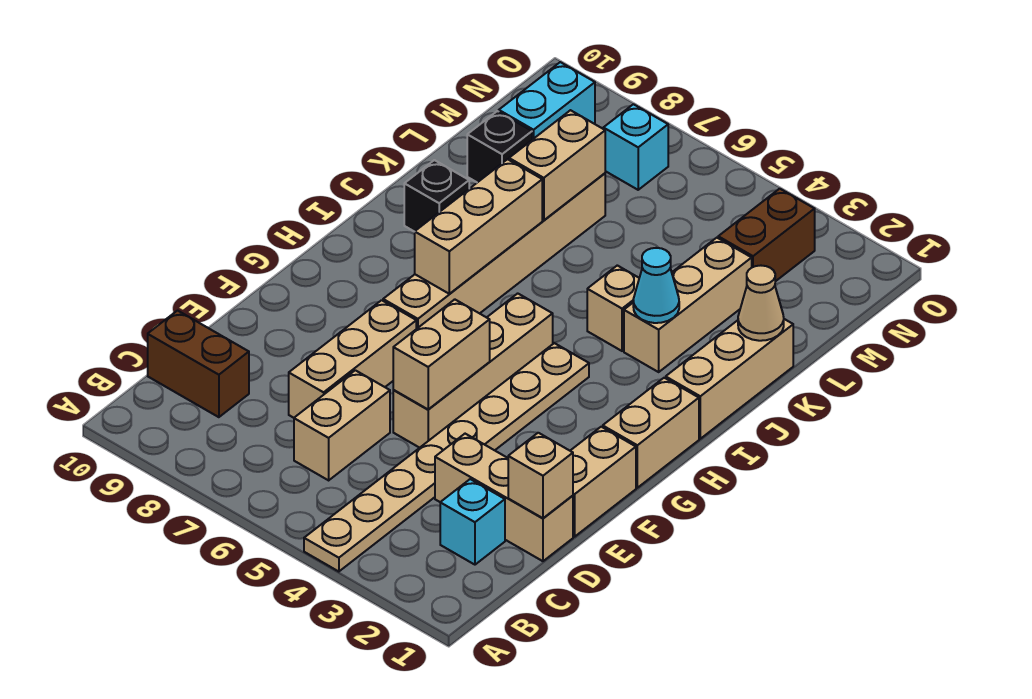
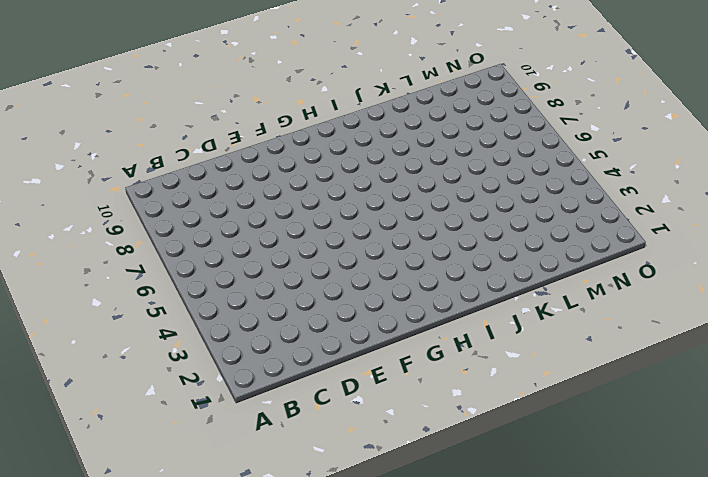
none -> tan plate A4:H4 level 1
none -> cyan brick C2 level 1
none -> tan brick C6:D6 level 1

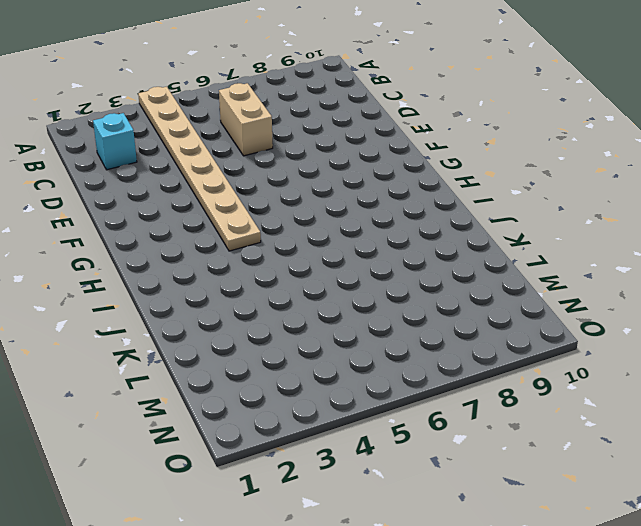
none -> brown brick C9:C10 level 1
none -> tan brick D1:D3 level 1
none -> tan brick D7:F7 level 1

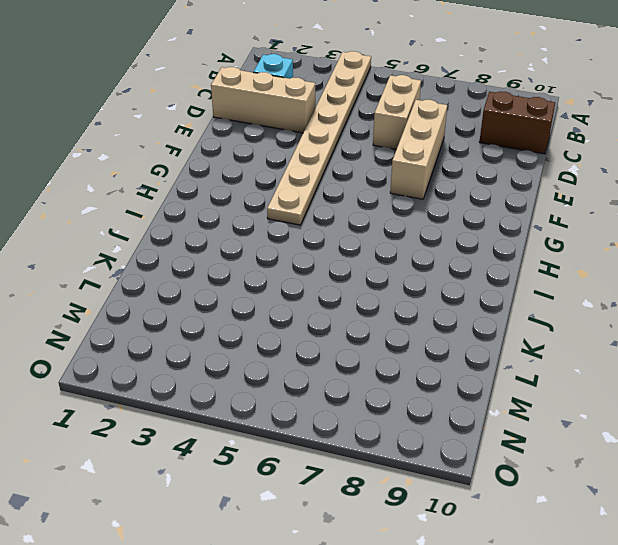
none -> tan brick E1:F1 level 1
none -> tan brick E5:H5 level 1
none -> tan brick G1:H1 level 1

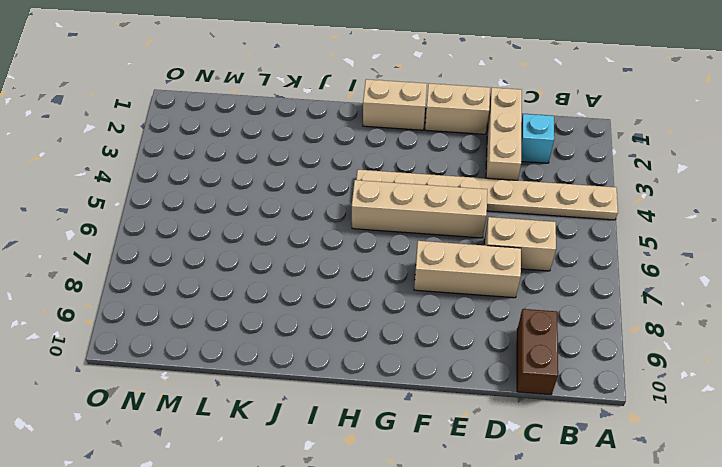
none -> tan brick G7:L7 level 1
none -> tan brick I1:K1 level 1
none -> tan brick J3:L3 level 1

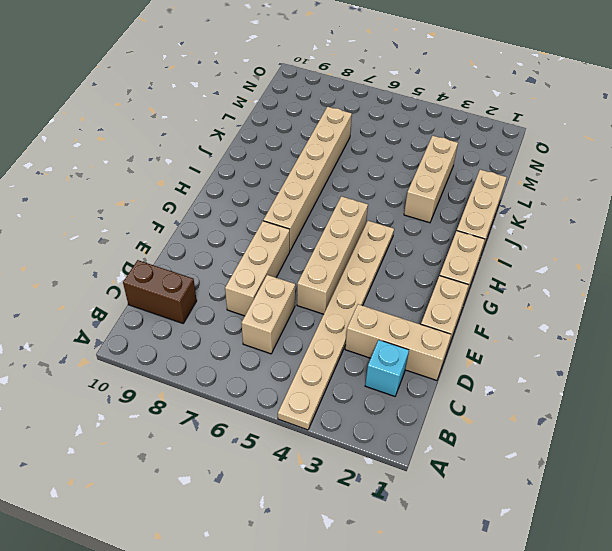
none -> tan brick J4 level 1
none -> black brick J9 level 1
none -> black brick L9 level 1

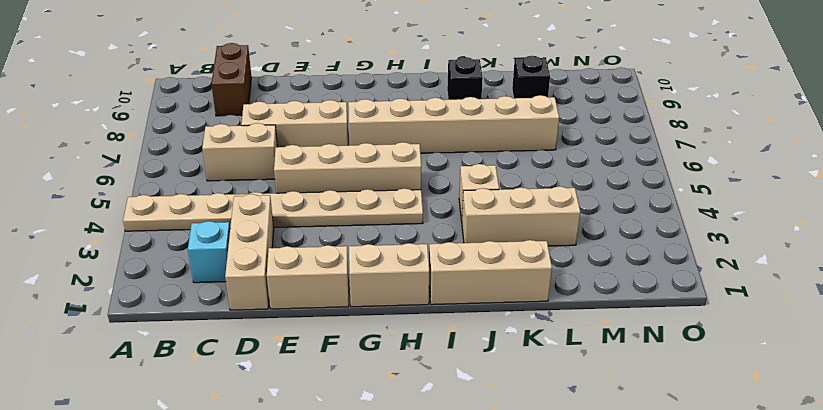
none -> brown brick M3:N3 level 1
none -> cyan brick M9:N9 level 1
none -> cyan brick N7 level 1

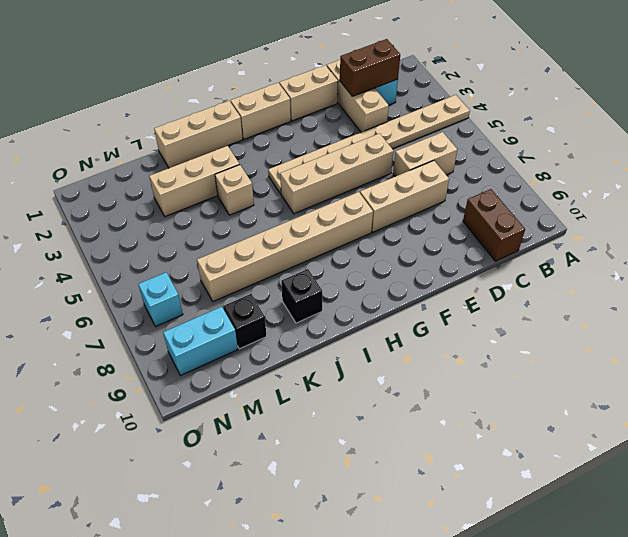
brown brick C2:D2 level 2 -> brown brick M3:N3 level 1
none -> tan brick D1 level 2
none -> tan brick E5:F5 level 2
none -> tan brick H7:J7 level 2

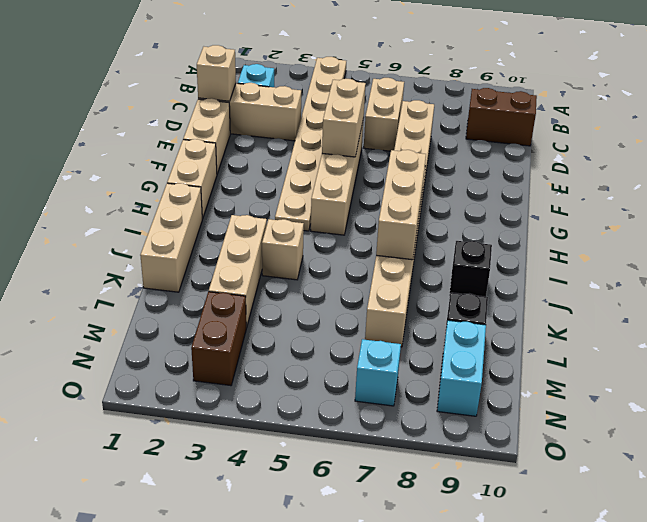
none -> cyan cone J3 level 2
none -> tan cone K1 level 2
none -> tan brick K7:L7 level 2

